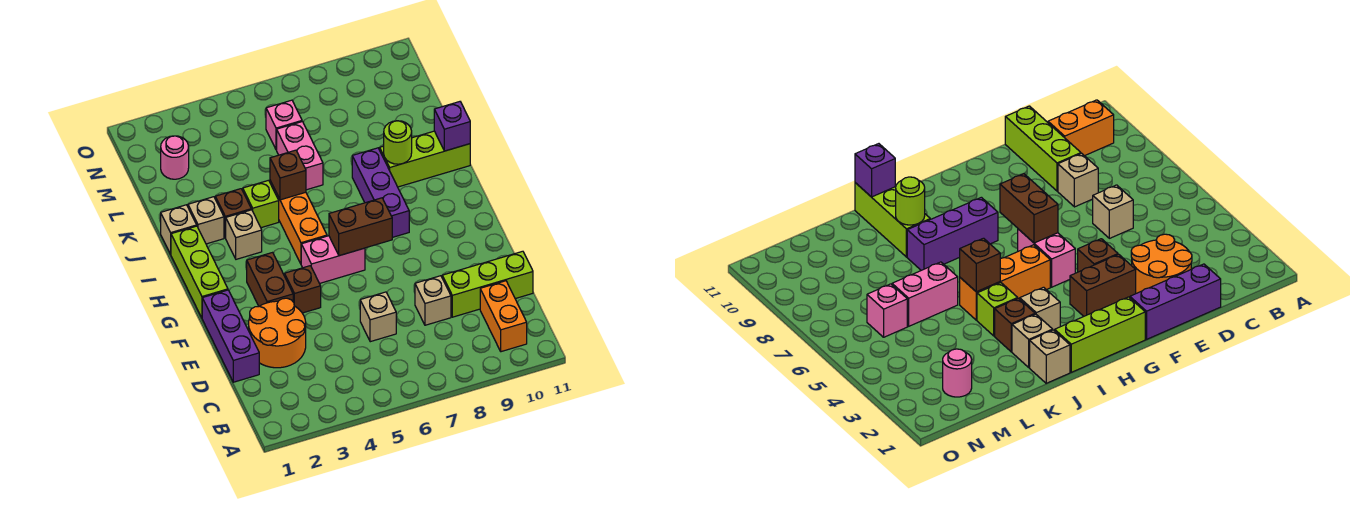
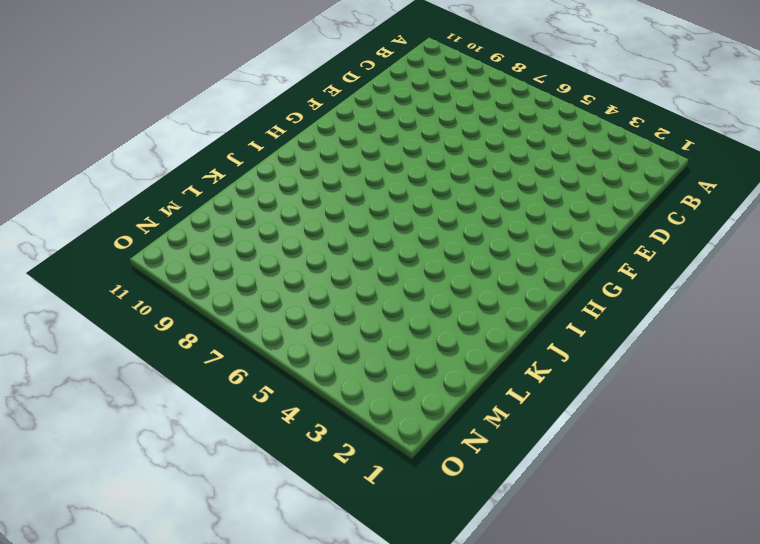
none -> orange brick B10:C10 level 1
none -> purple brick D1:F1 level 1
none -> orange round brick D2:E3 level 1

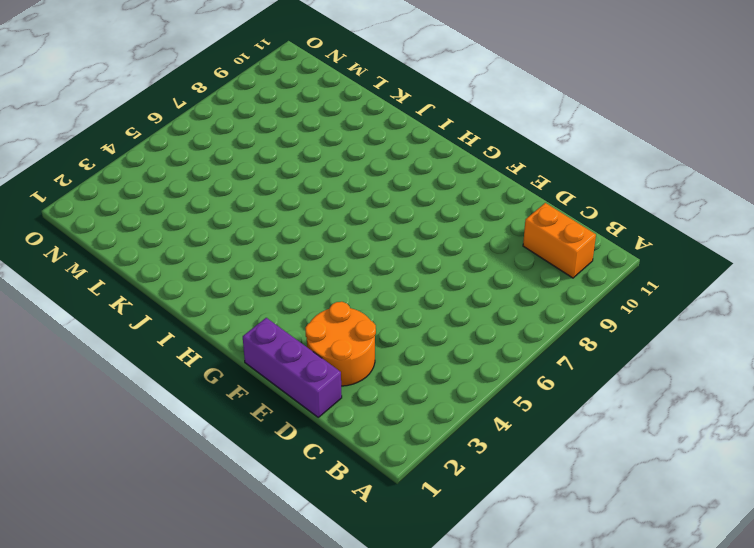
none -> tan brick D6 level 1
none -> tan brick D8 level 1
none -> lime brick D9:D11 level 1

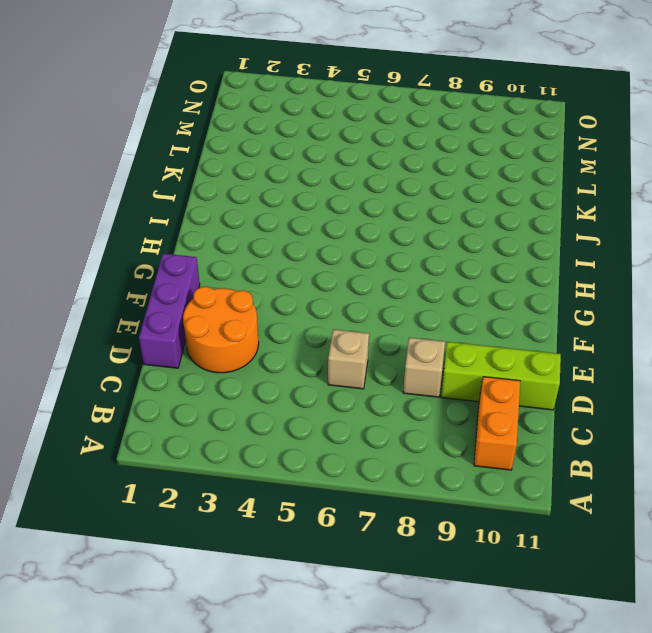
none -> brown brick F3:G3 level 1
none -> brown brick F4 level 1
none -> lime brick G1:I1 level 1

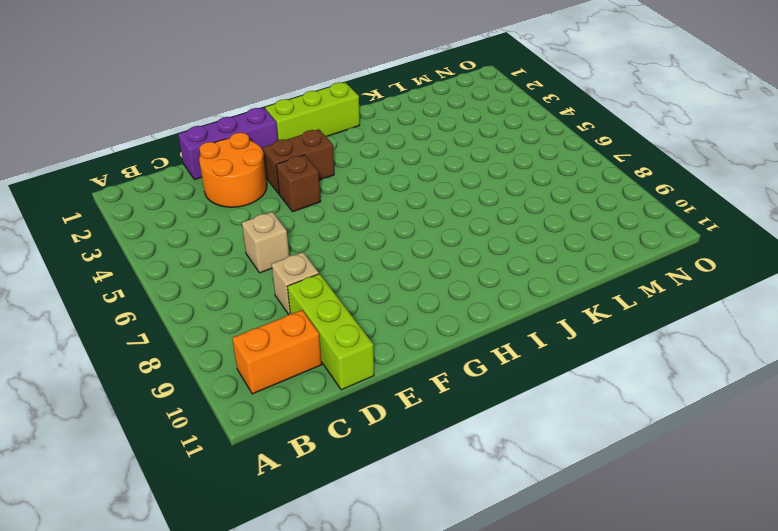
none -> pink brick G5:G6 level 1
none -> orange brick H5:J5 level 1
none -> purple brick H8:J8 level 1

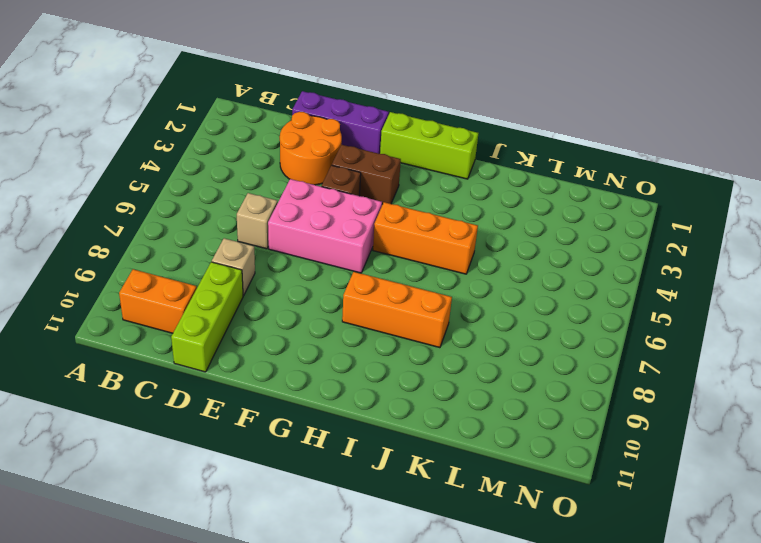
pink brick E5:G6 level 1 -> pink brick G5:G6 level 1
orange brick H8:J8 level 1 -> purple brick H8:J8 level 1
none -> tan brick I3 level 1
none -> tan brick J1 level 1
none -> tan brick J2 level 1

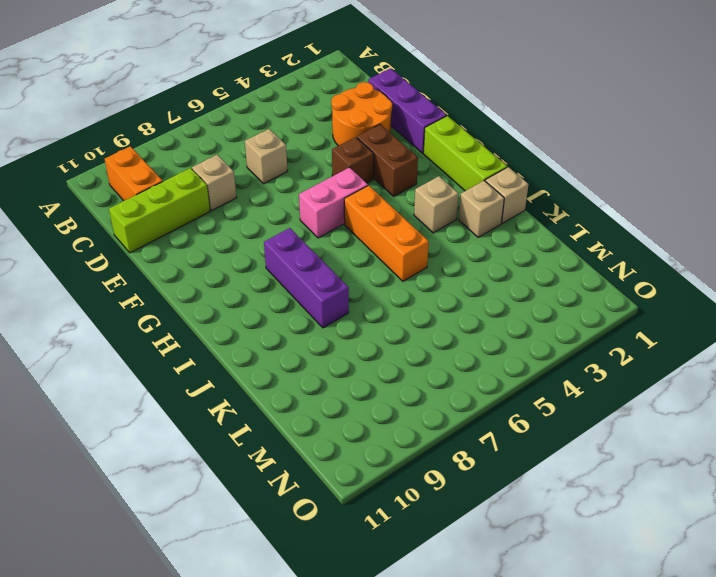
none -> brown brick J3 level 1
none -> lime brick J4 level 1
none -> lime brick J9:J11 level 1

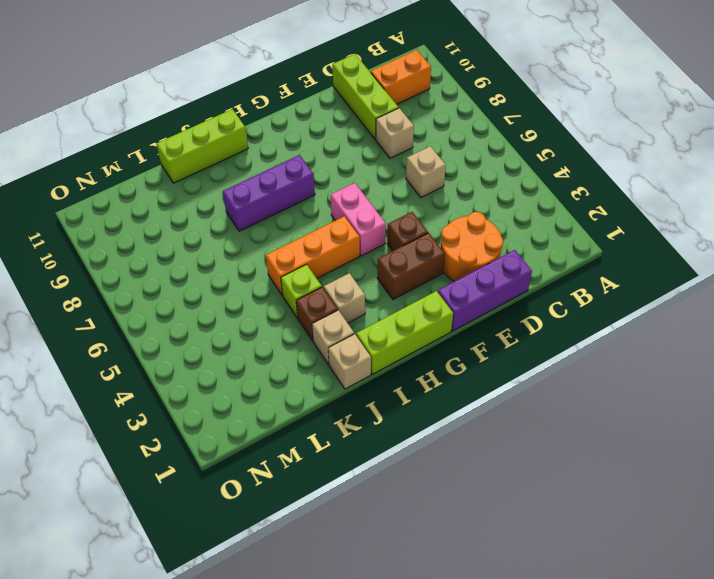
lime brick I11:K11 level 1 -> lime brick J9:J11 level 1
none -> pink brick K6:L6 level 1
none -> pink round brick M2 level 1
none -> pink brick M6 level 1

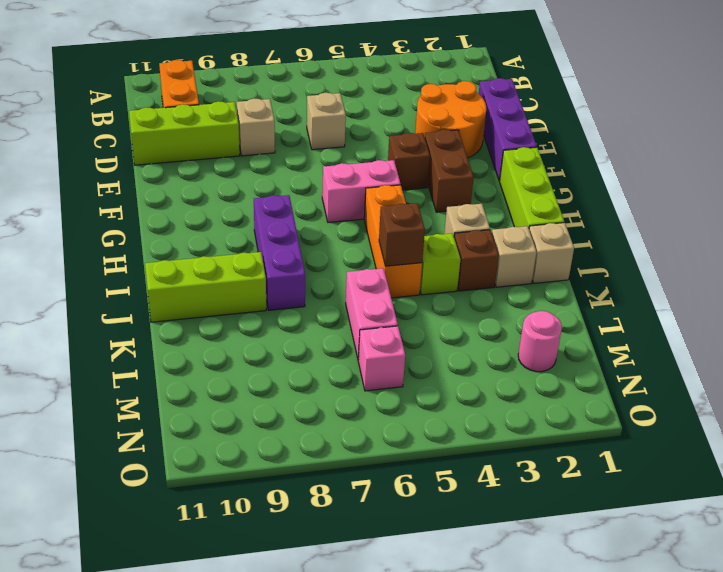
none -> brown brick G6:G7 level 2
none -> lime round brick J9 level 2
none -> purple brick J11 level 2

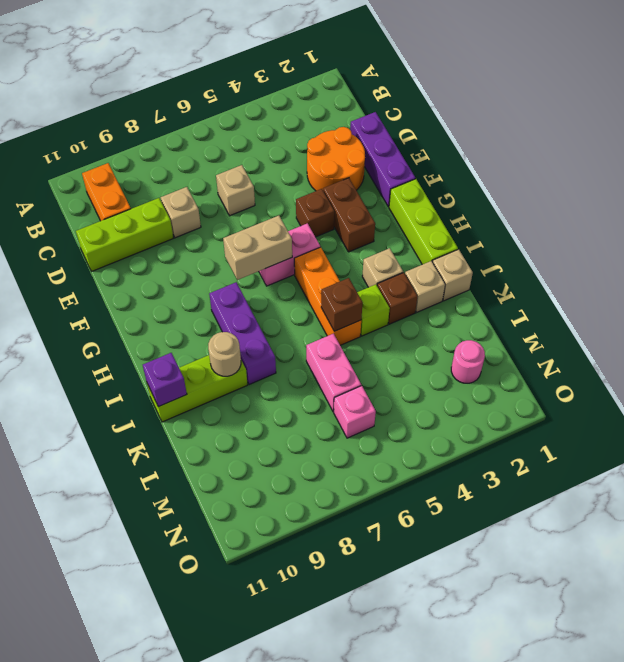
tan brick G6:G7 level 2 -> brown brick G6:G7 level 2
tan round brick J9 level 2 -> lime round brick J9 level 2

